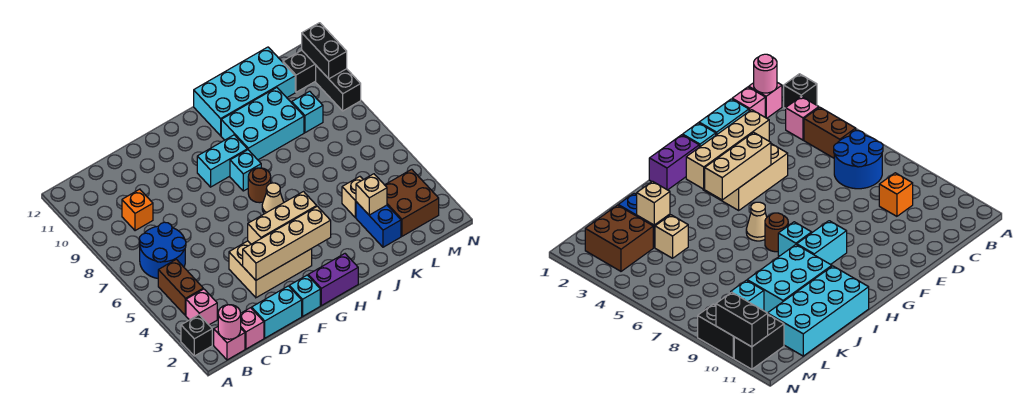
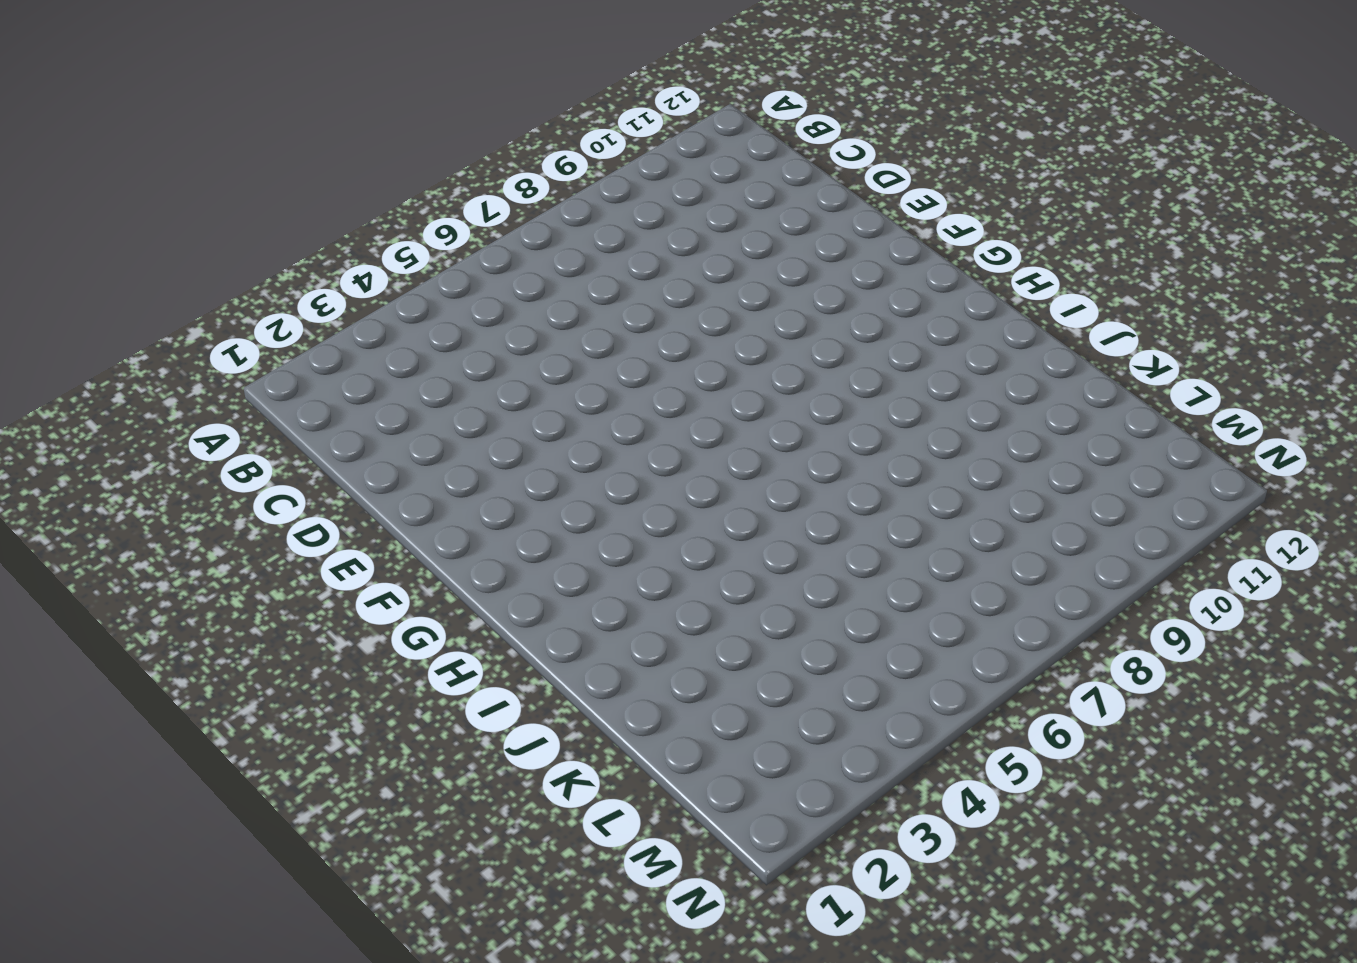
none -> black brick A2 level 1
none -> pink brick B1 level 1
none -> pink brick B3 level 1

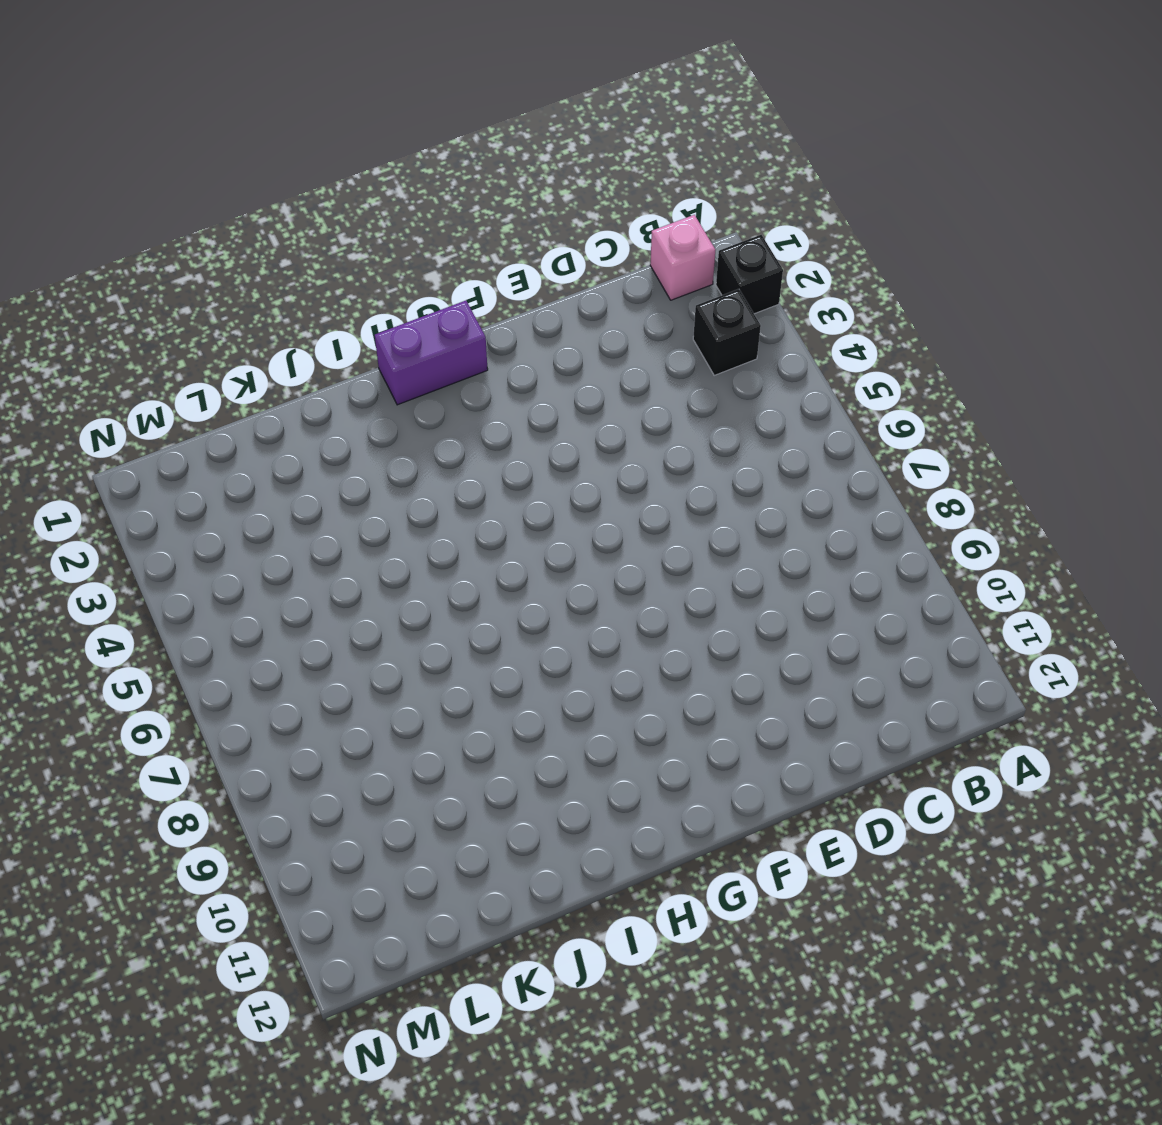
black brick B3 level 1 -> pink brick B3 level 1
none -> brown brick B4:B5 level 1
none -> blue round brick B6:C7 level 1
none -> pink brick C1 level 1

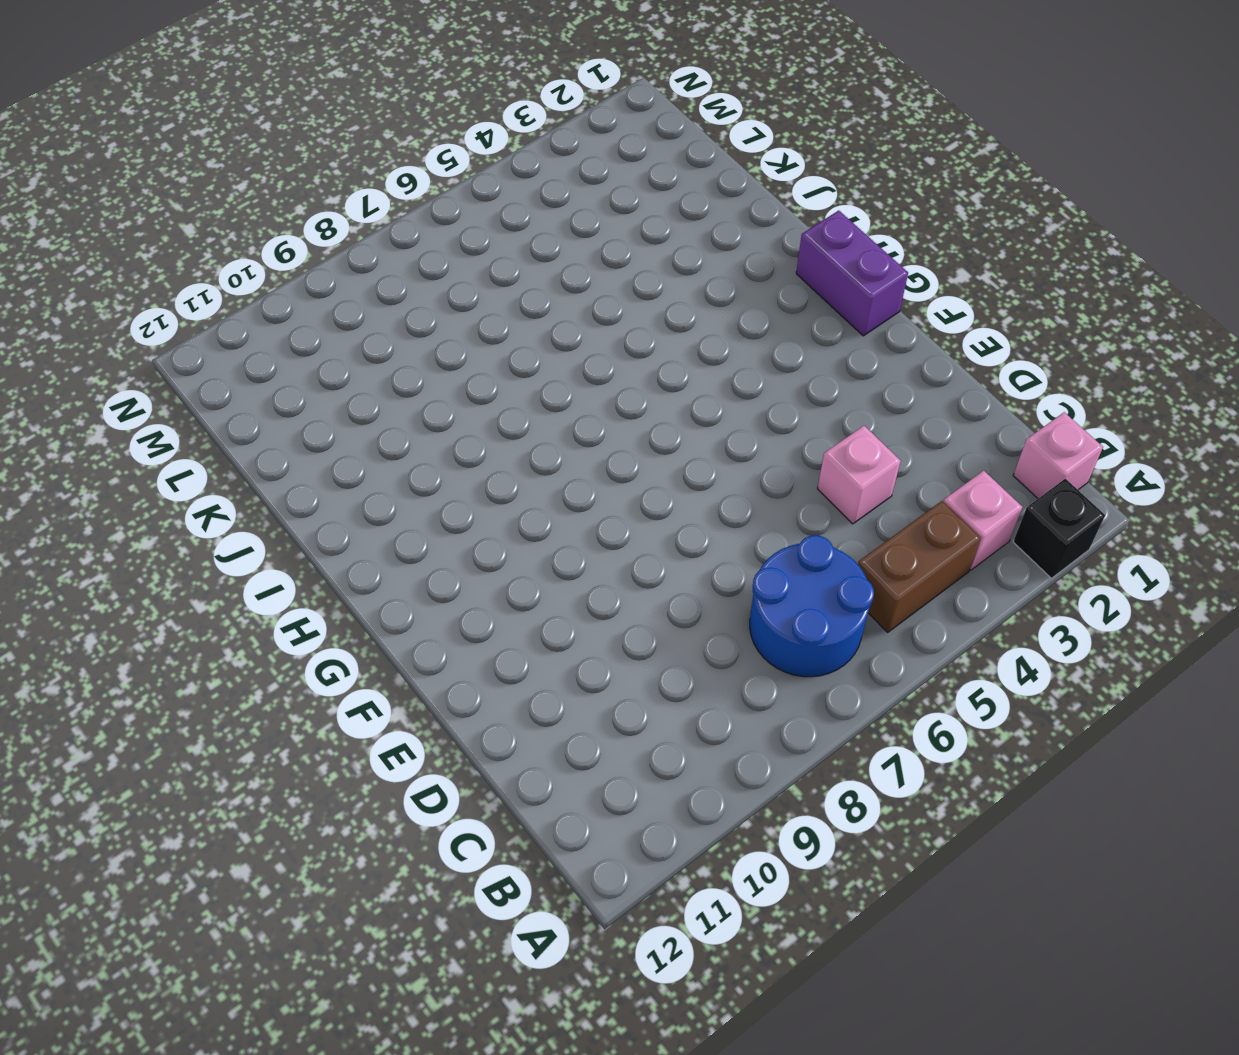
pink brick D4 level 1 -> pink brick C1 level 1
none -> orange brick C9 level 1
none -> cyan brick D1:E1 level 1
none -> tan brick E3:G4 level 1

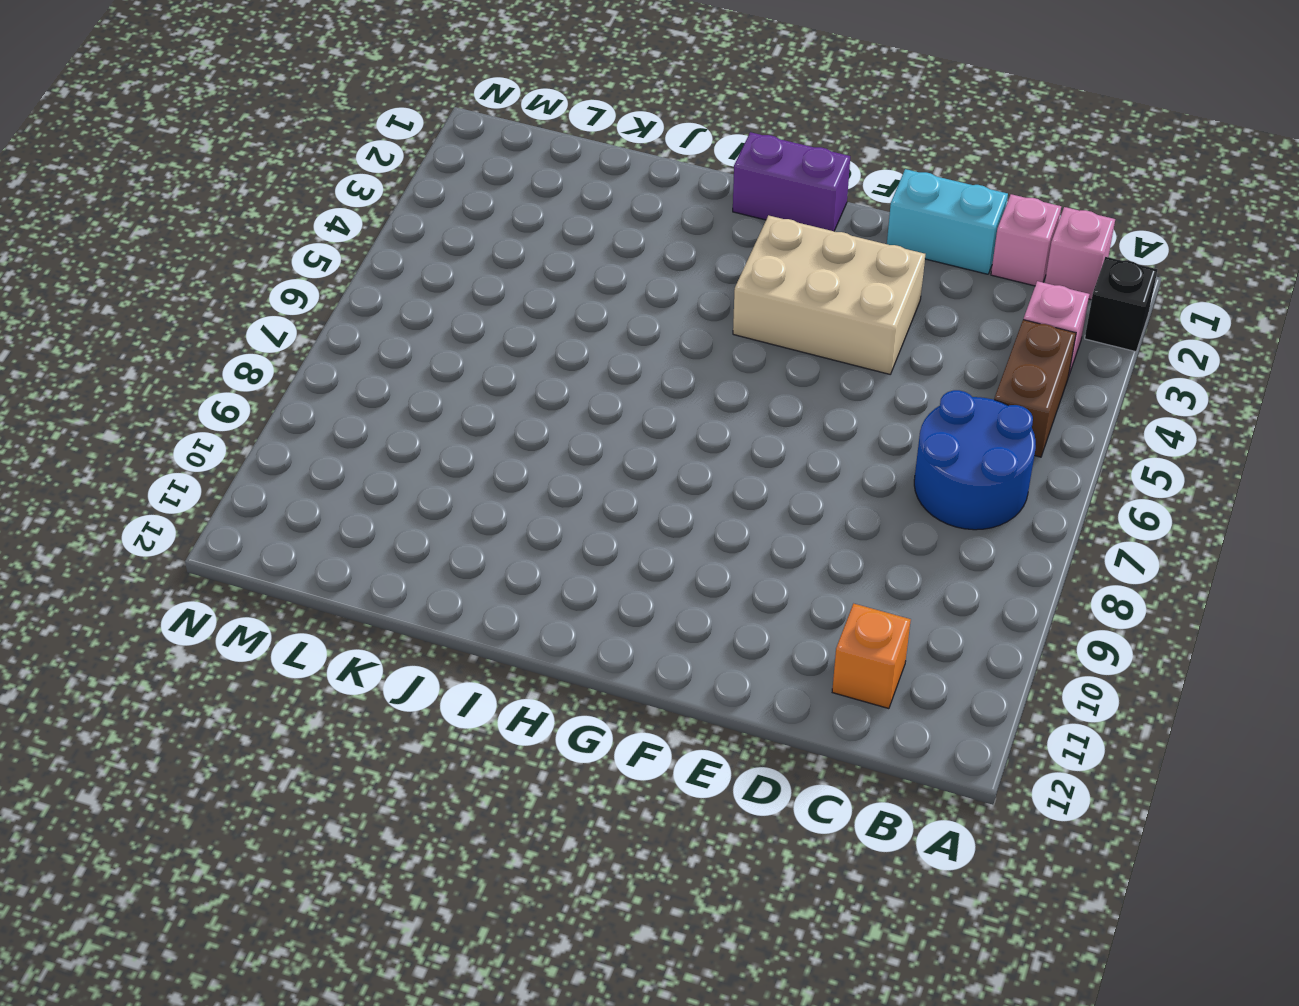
orange brick C11 level 1 -> orange brick C9 level 1
none -> cyan brick F1 level 1
none -> cyan brick G9:H9 level 1
none -> tan cone H6 level 1

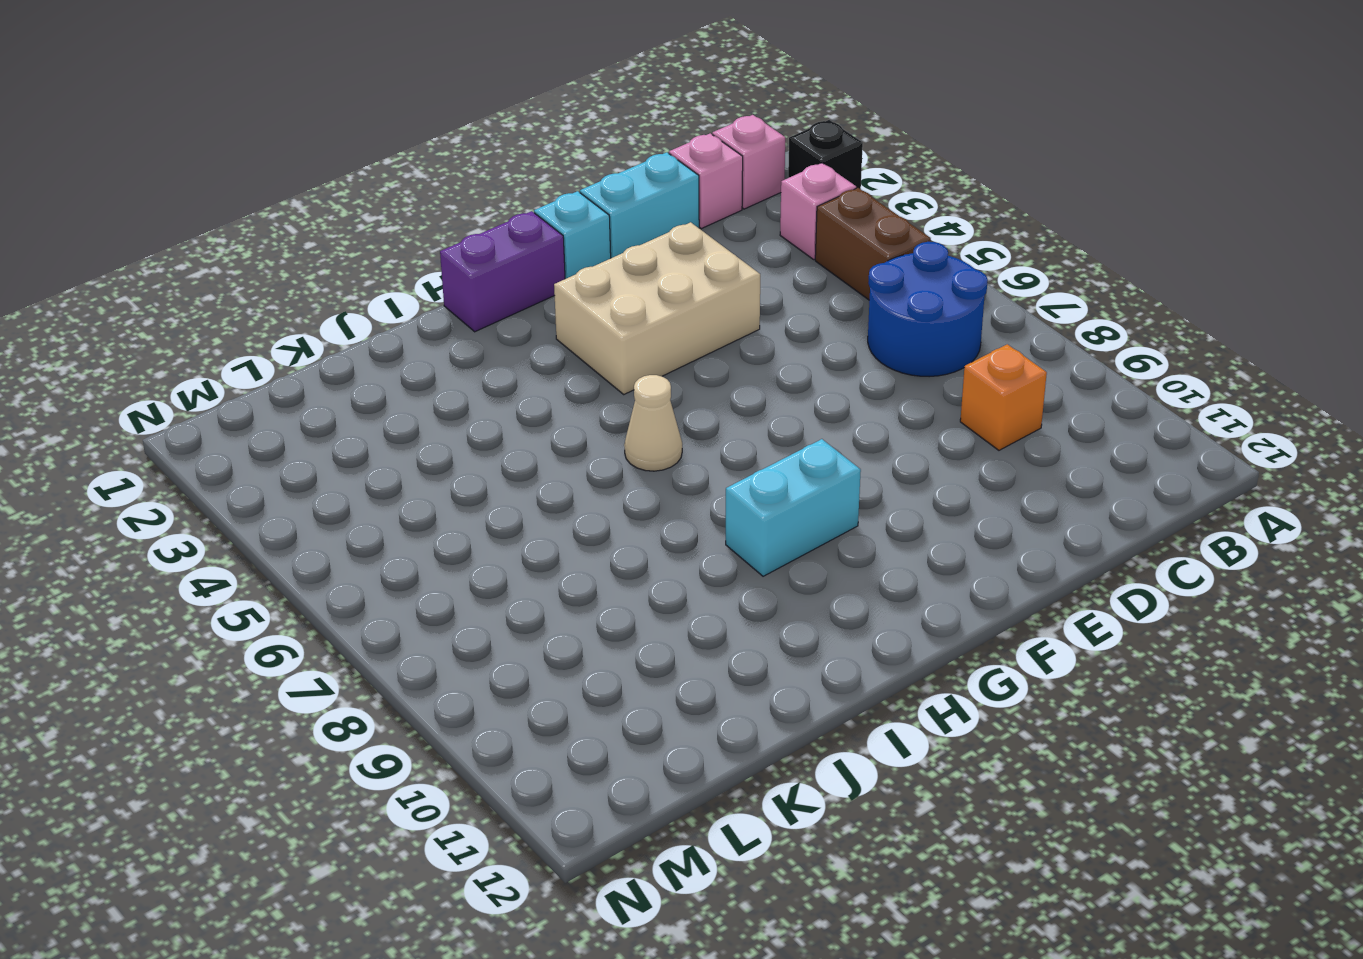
none -> brown round brick H7 level 1
none -> cyan brick H8 level 1
none -> cyan brick I9:K10 level 1

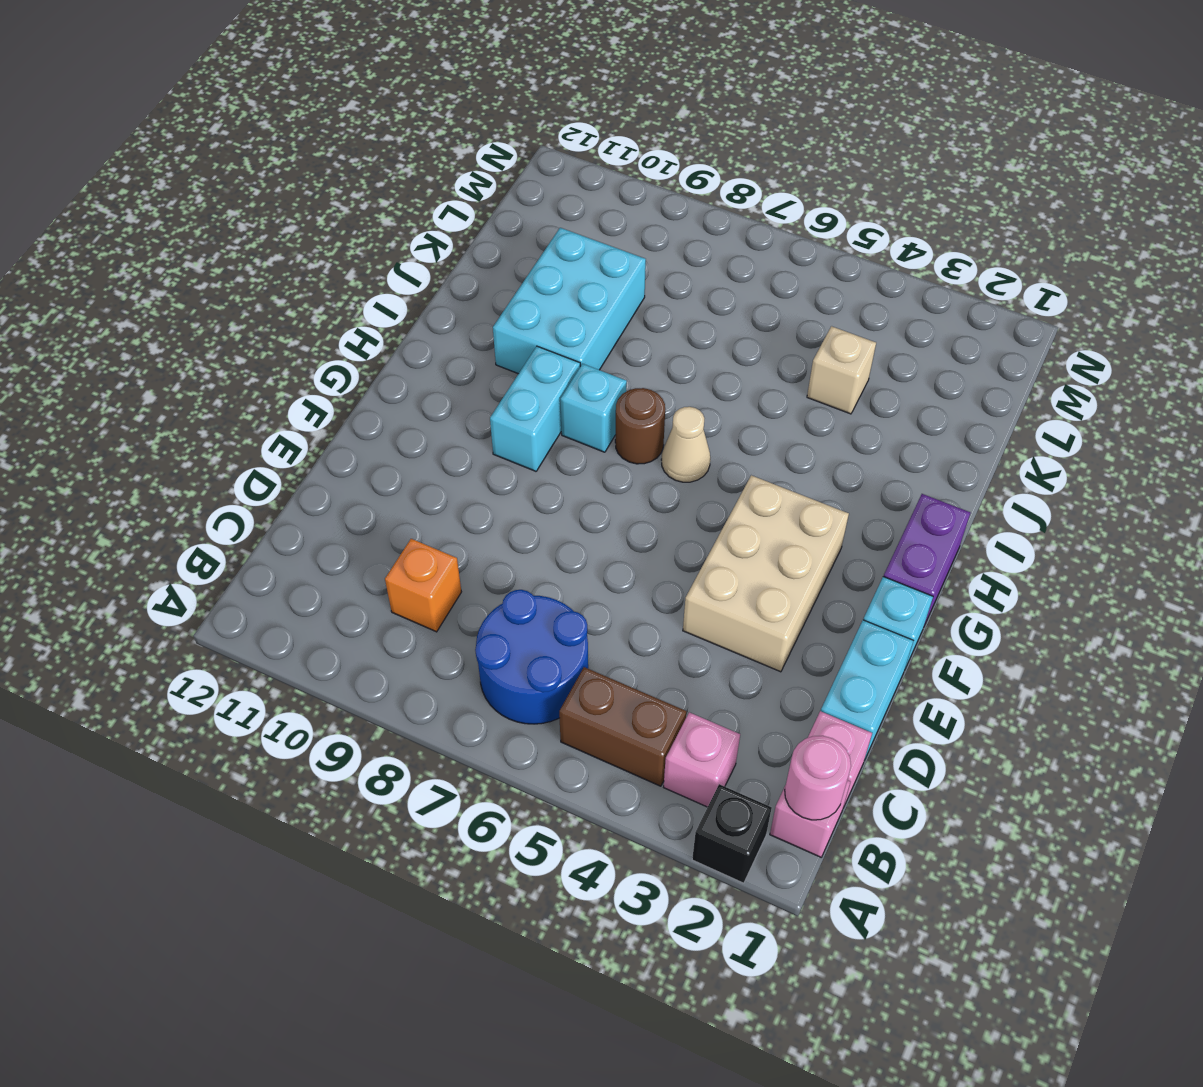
none -> cyan brick I11:L12 level 1
none -> blue brick K2:K3 level 1
none -> brown brick L2:M3 level 1

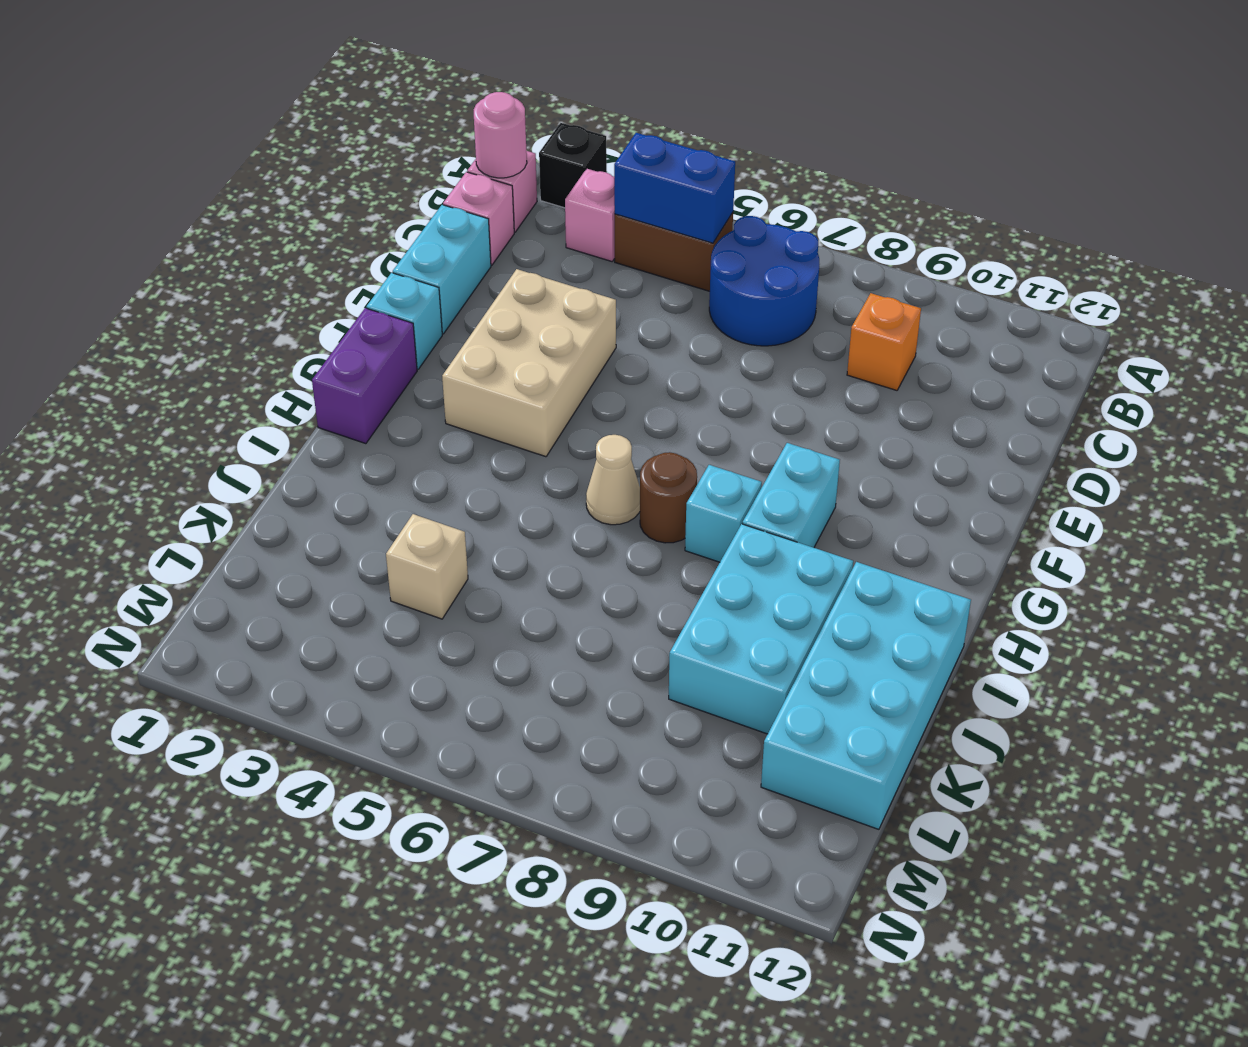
blue brick B4:B5 level 2 -> blue brick K2:K3 level 1
none -> brown brick L2:M3 level 1
none -> cyan brick L9 level 1
none -> black brick M11:N11 level 1

